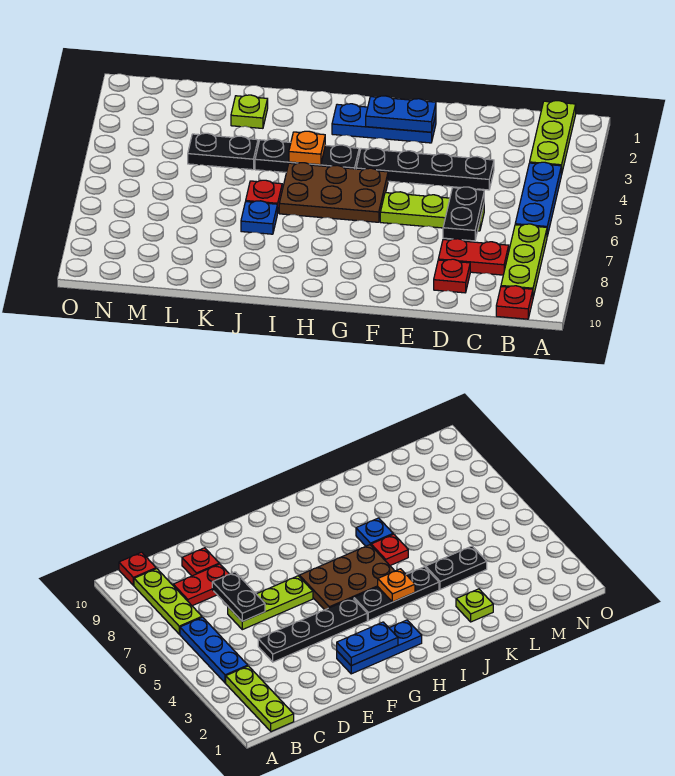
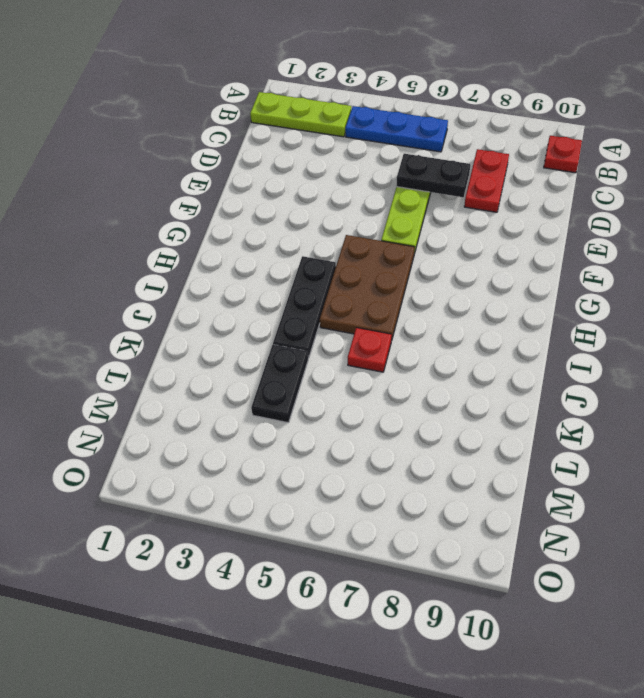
none -> lime plate B7:B9 level 1
none -> black plate D4:G4 level 1
none -> red plate D9 level 1

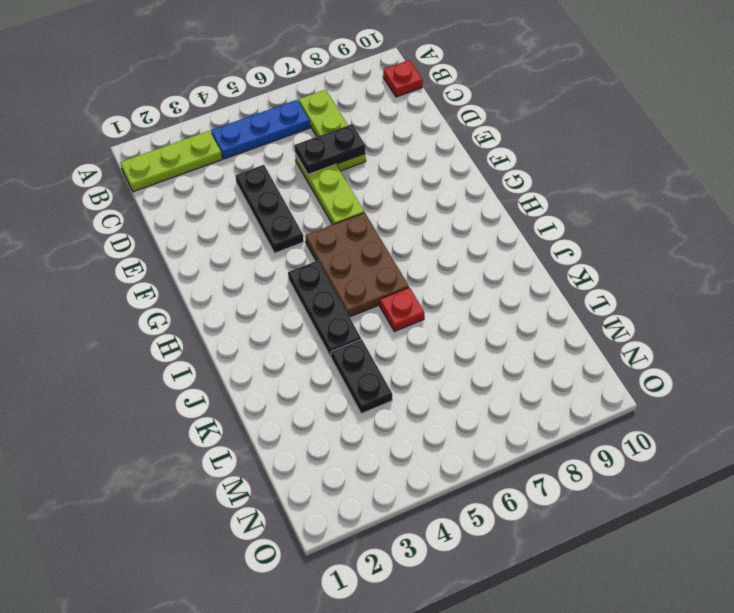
lime plate B7:D7 level 1 -> lime plate B7:B9 level 1
black plate D4:F4 level 1 -> black plate D4:G4 level 1
none -> red plate C8:D8 level 1
none -> red plate D9 level 1
none -> blue plate F2:H2 level 1

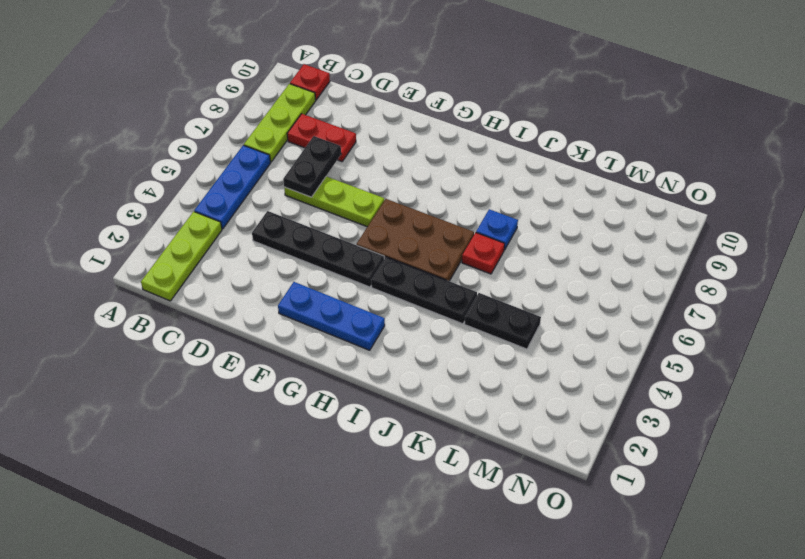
none -> red plate D9 level 1
none -> lime plate K2 level 1
none -> blue plate F2:G2 level 2

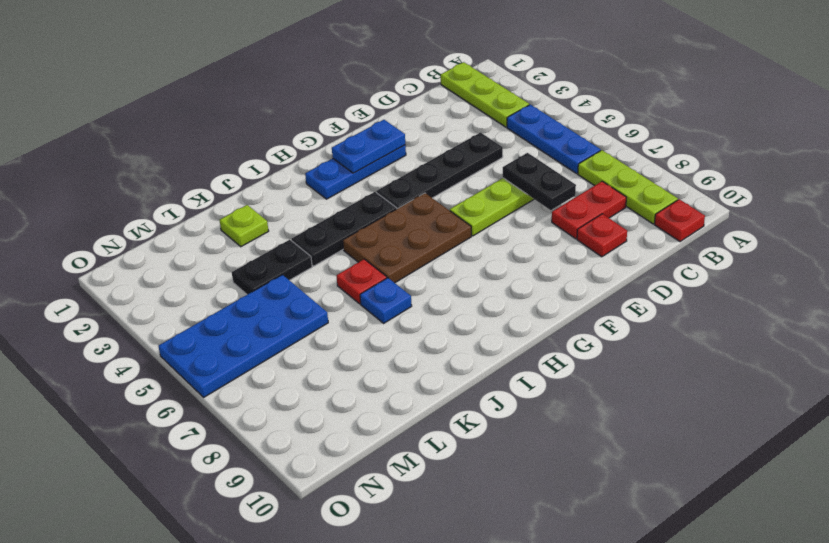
blue plate L5:O6 level 1 -> none
none -> orange plate I4 level 2

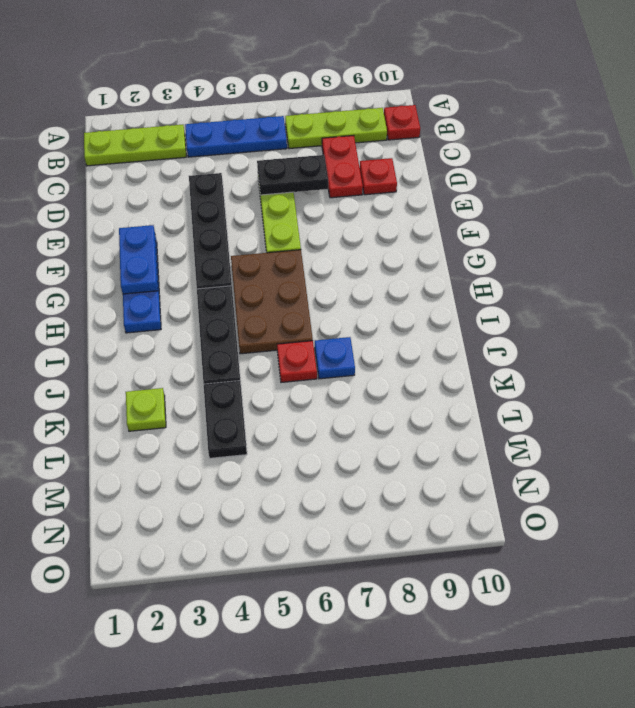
none -> orange plate I4 level 2

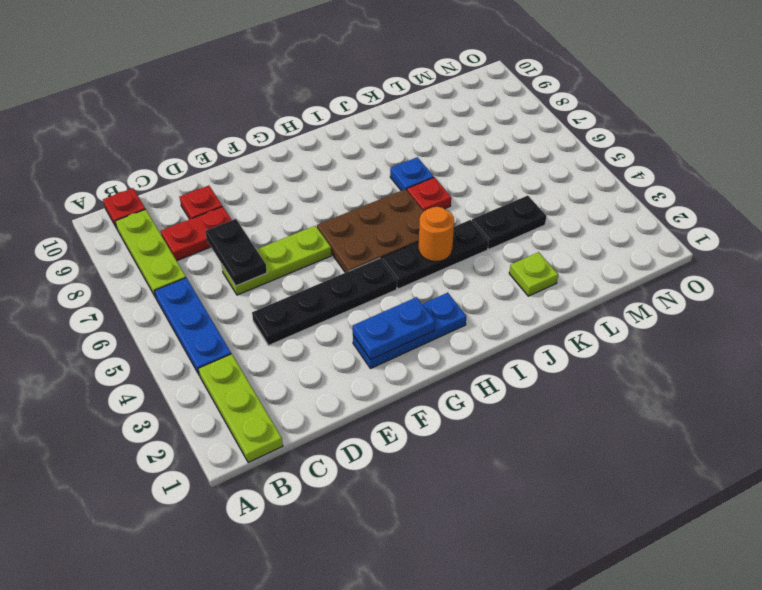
orange round brick I4 level 2 -> orange plate I4 level 2

